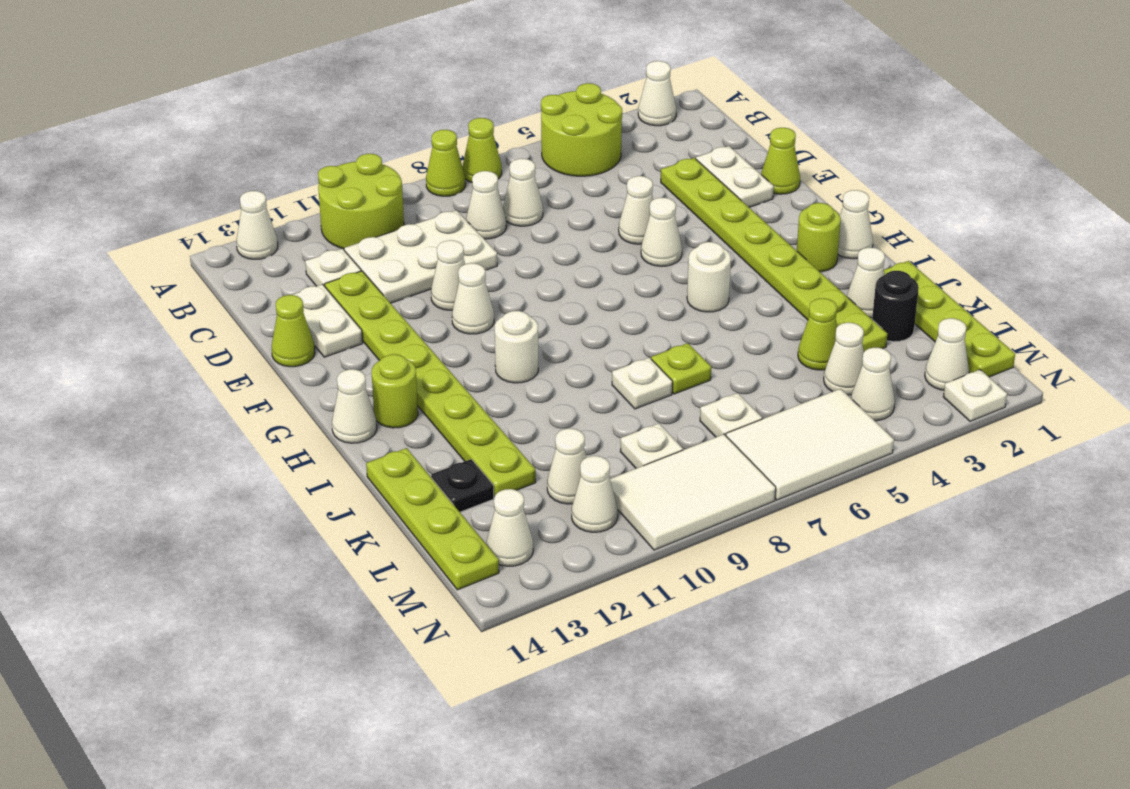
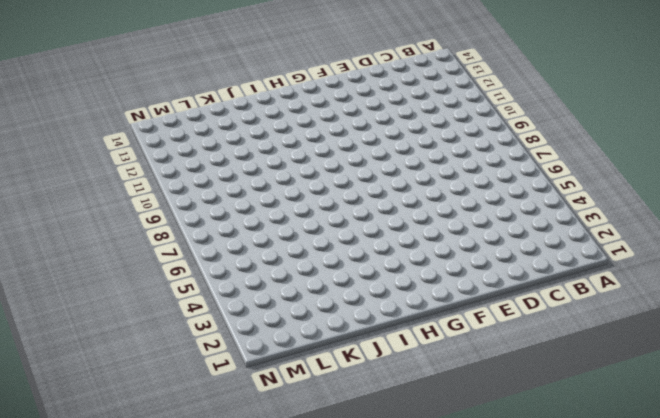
none -> white cone A2 level 1
none -> lime round brick A4:B5 level 1
none -> lime cone A7 level 1
none -> lime cone A8 level 1

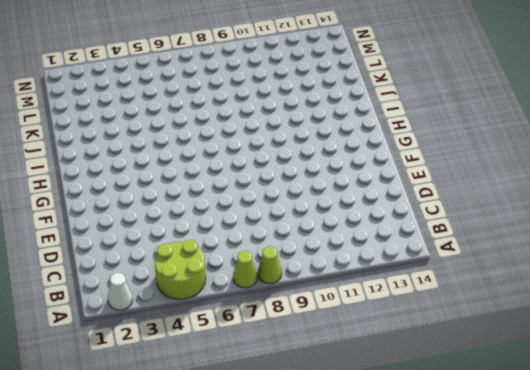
none -> lime round brick A10:B11 level 1
none -> white cone A13 level 1
none -> white cone C7 level 1
none -> white cone C8 level 1

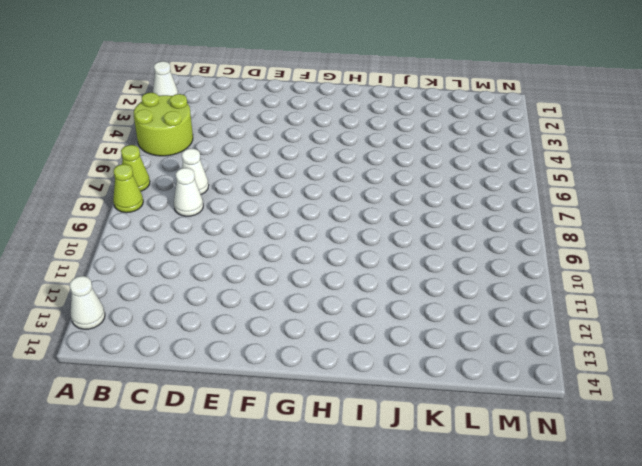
none -> lime round brick A10:B11 level 1
none -> white plate C9:D11 level 1
none -> white plate C12 level 1
none -> white plate D2:E2 level 1

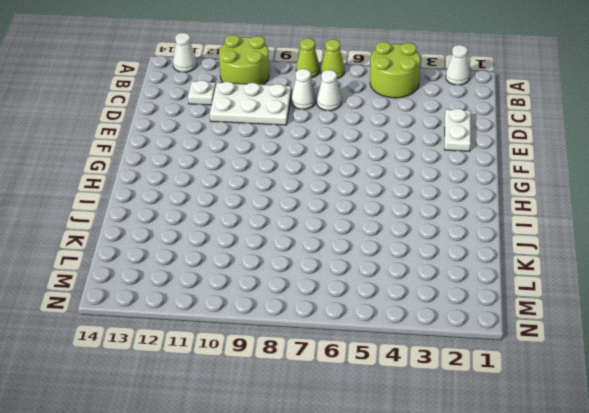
none -> lime plate D3:K3 level 1
none -> lime plate D12:K12 level 1
none -> white plate D13:E13 level 1
none -> lime cone E1 level 1

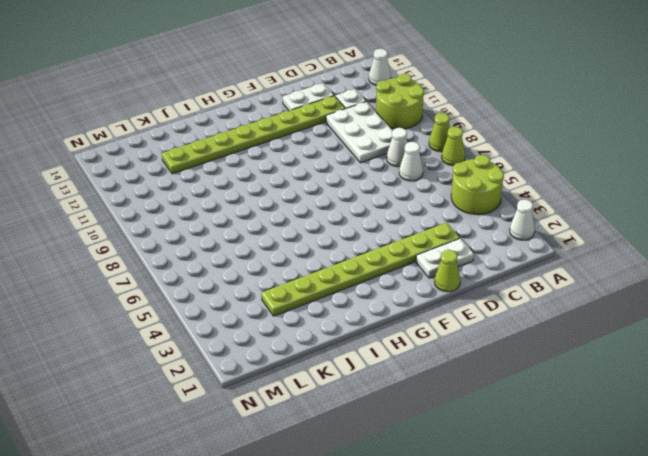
none -> white cone E5 level 1
none -> white cone E10 level 1
none -> lime cone E14 level 1
none -> white cone F5 level 1

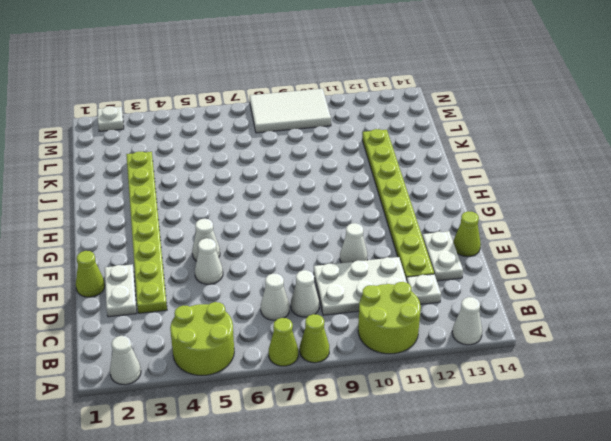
none -> white cone F10 level 1
none -> white cone H1 level 1
none -> lime round brick H2 level 1
none -> white round brick H5 level 1

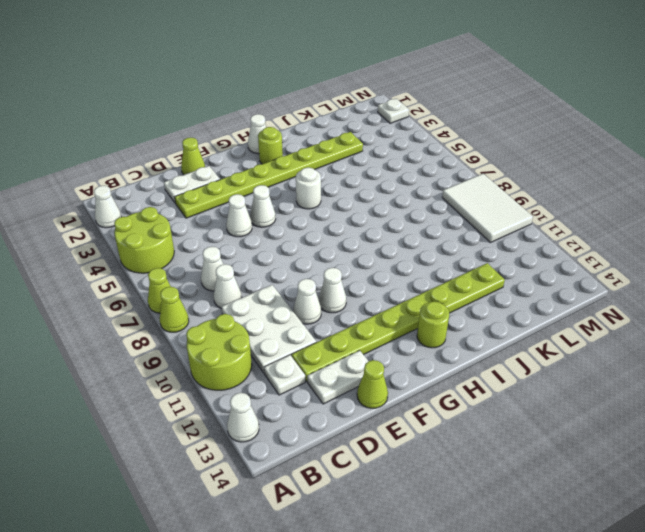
none -> white round brick H10 level 1
none -> white cone H14 level 1
none -> lime plate J1:M1 level 1
none -> white cone J2 level 1

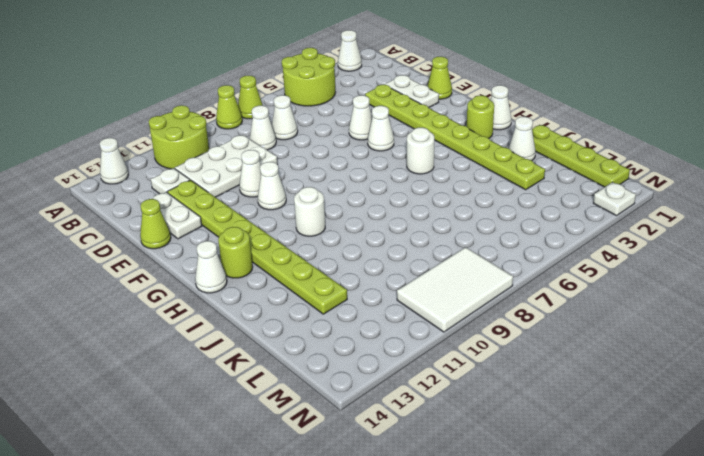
none -> lime plate J7 level 1
none -> white plate J8 level 1
none -> lime plate J14:M14 level 1
none -> black round brick K2 level 1

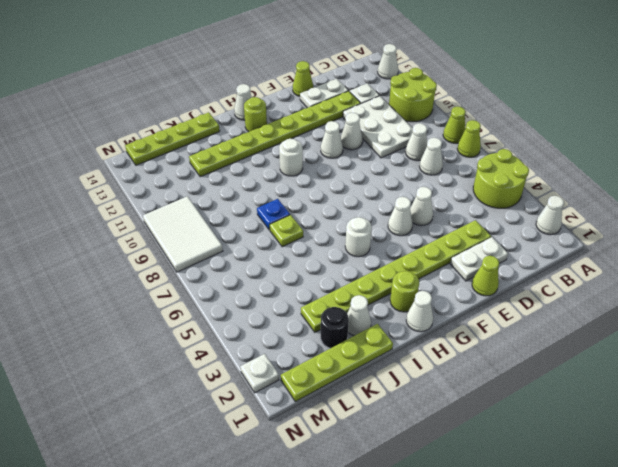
blue plate J8 level 1 -> white plate J8 level 1
none -> lime cone K4 level 1
none -> black plate K13 level 1
none -> white cone L4 level 1
none -> white plate L7 level 1

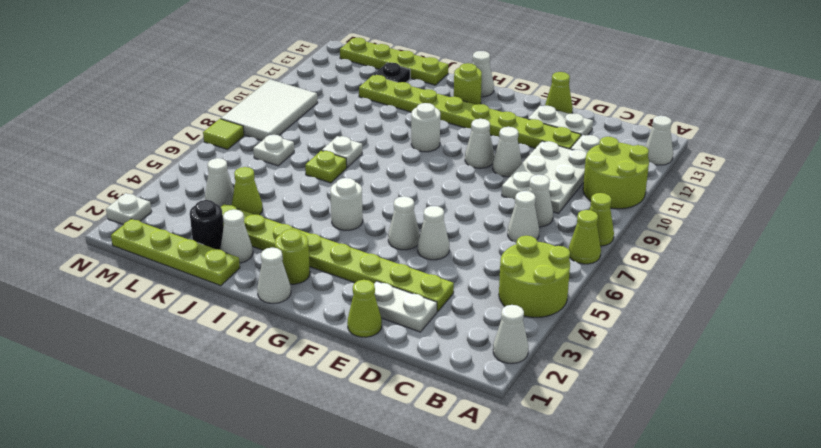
lime tile N7 level 1 -> white tile M5:N7 level 1
none -> white plate L9 level 1
none -> white cone L11 level 1
none -> white cone M2 level 1
none -> white cone M4 level 1

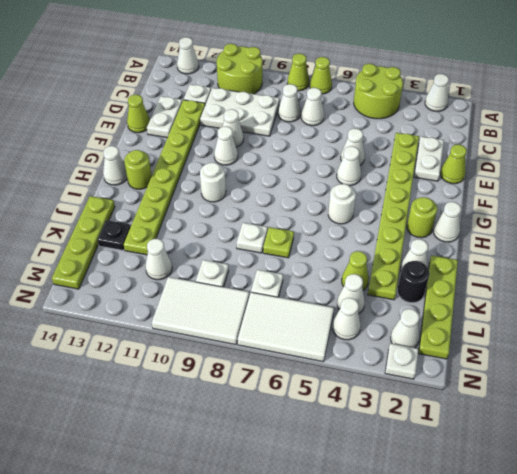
none -> white cone M11 level 1
none -> white cone M13 level 1

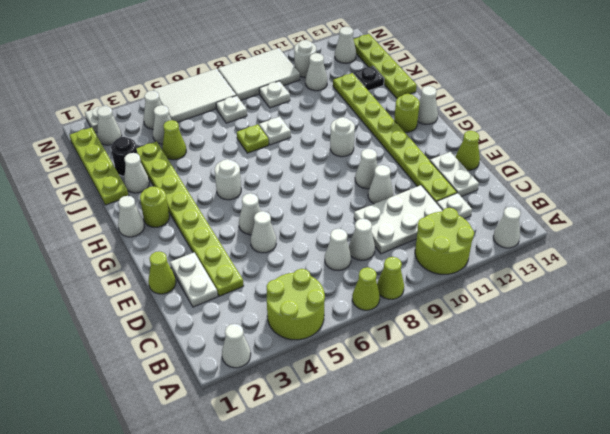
white round brick M11 level 1 -> white cone M11 level 1

